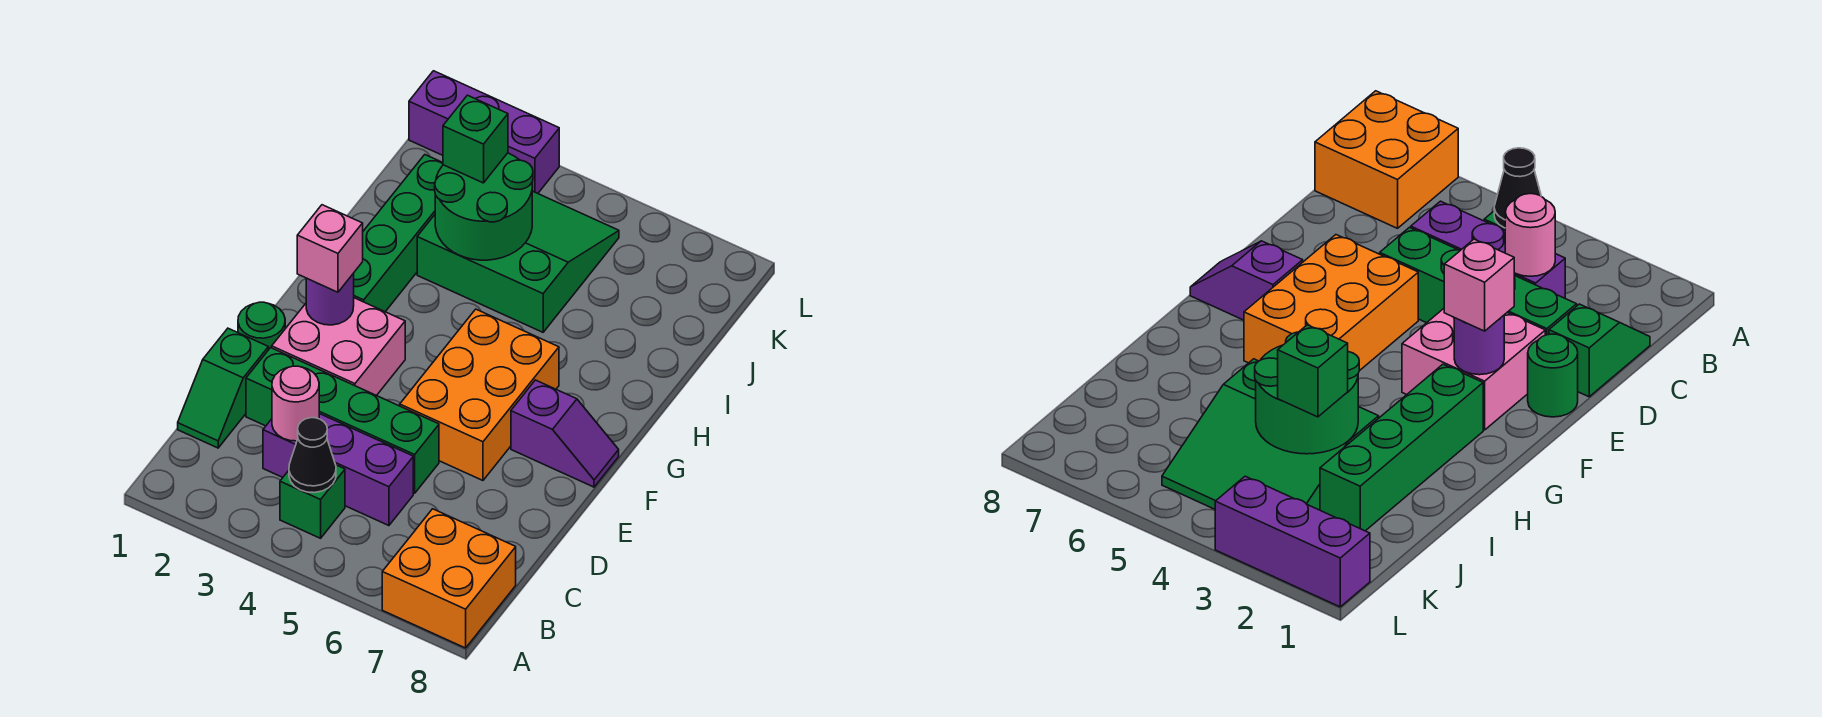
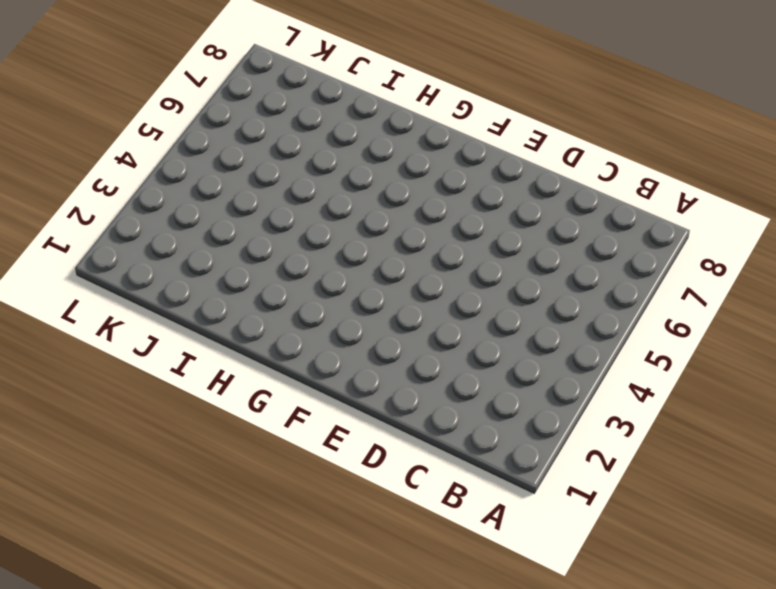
none -> orange brick A7:B8 level 1
none -> green brick B4 level 1
none -> green slope C1:D1 level 1 top D

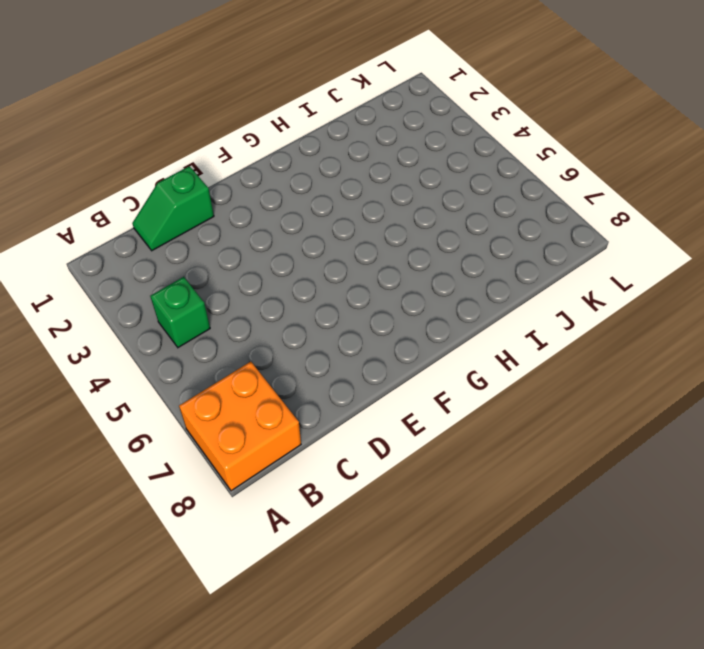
none -> purple brick C3:C5 level 1
none -> green brick D2:D5 level 1
none -> green round brick E1 level 1

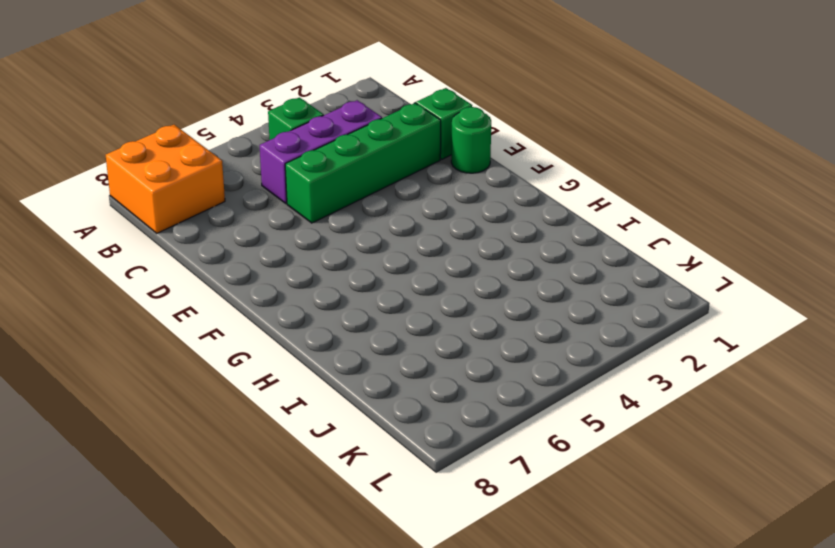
none -> pink brick E2:F3 level 1
none -> orange brick E5:G6 level 1
none -> purple slope F7:F8 level 1 top 7

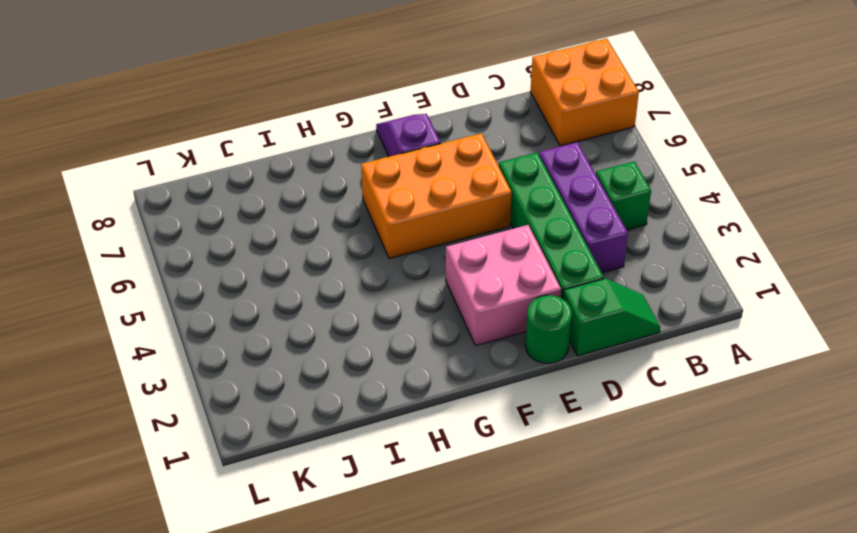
none -> green brick G2:J2 level 1
none -> green slope I3:K5 level 1 top I
none -> purple brick L1:L3 level 1

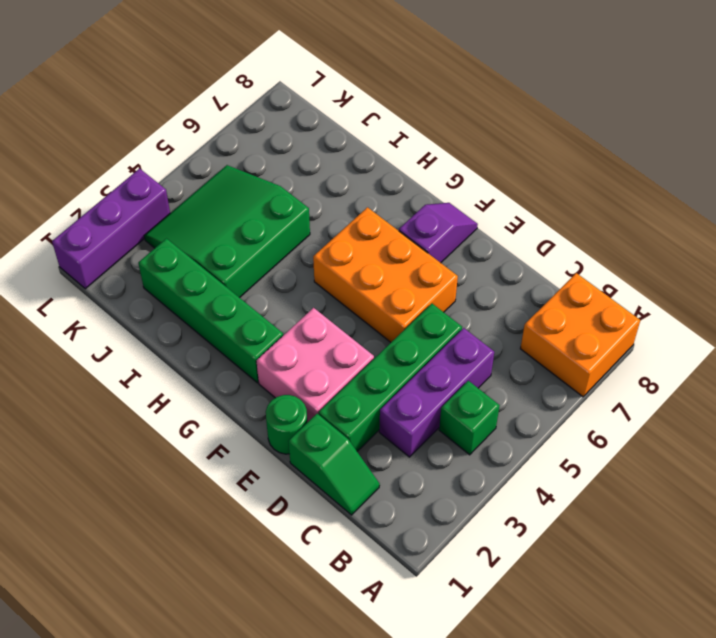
none -> black cone B4 level 2
none -> pink round brick C3 level 2
none -> purple round brick F2 level 2

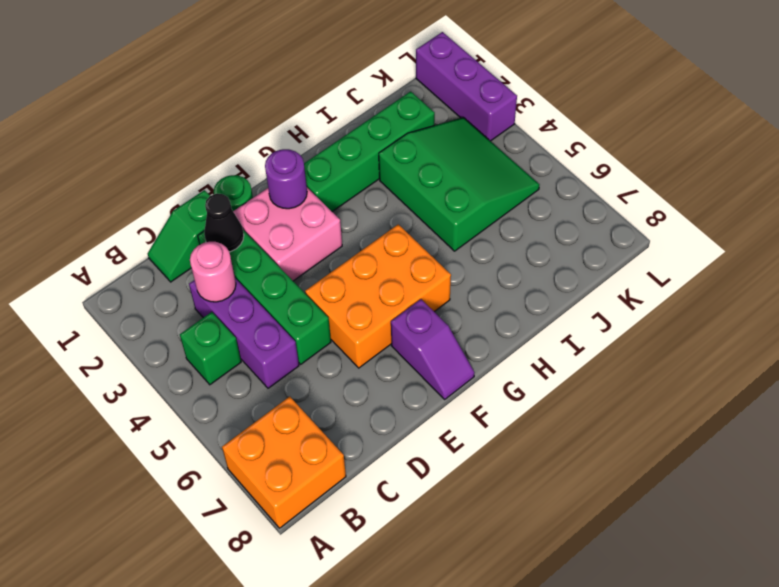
black cone D2 level 2 -> black cone B4 level 2
none -> green round brick I3:J4 level 2
none -> pink brick F2 level 3
none -> green brick J3 level 3

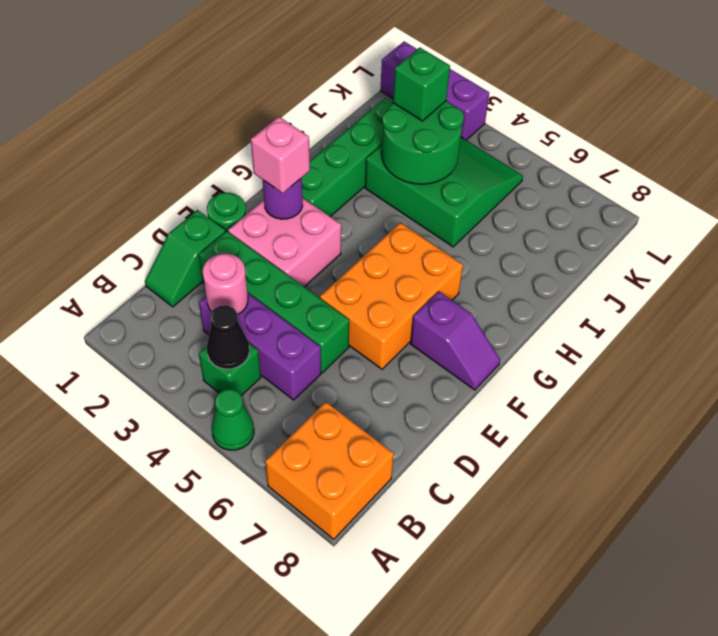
green cone A5 level 1 -> none

